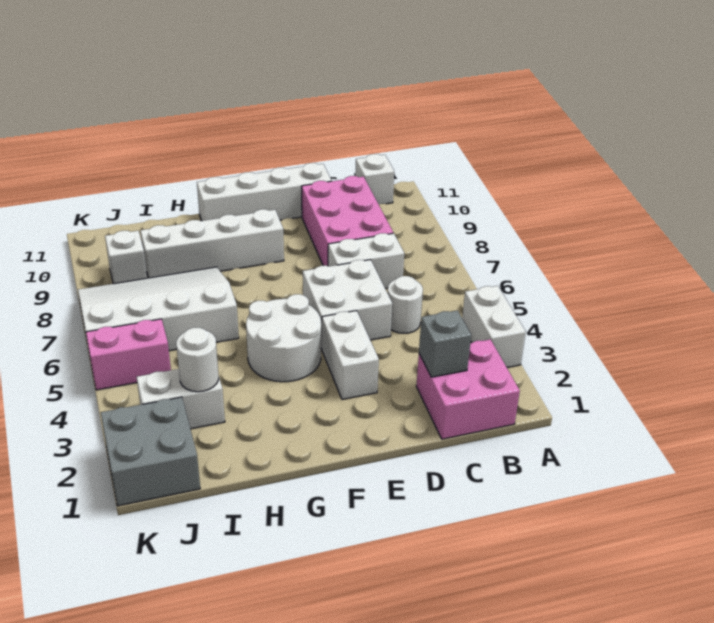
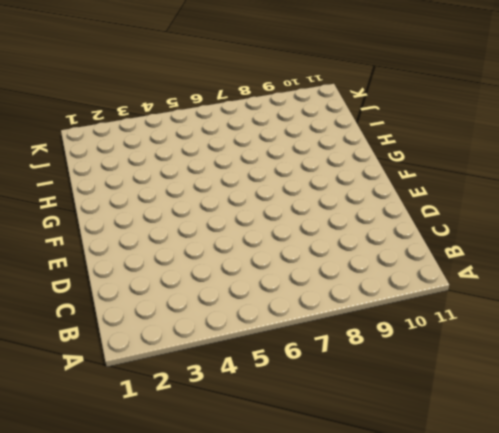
none -> white brick A3:A4 level 1
none -> pink brick B1:C2 level 1
none -> white brick B11 level 1

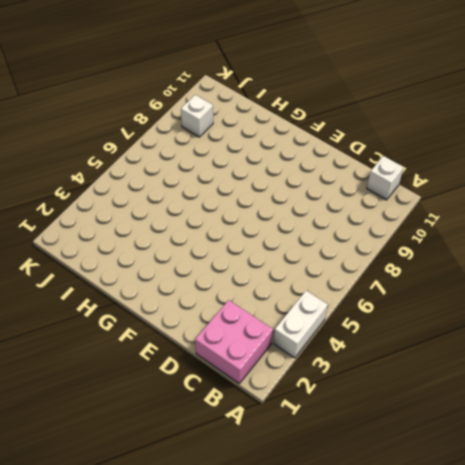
none -> white round brick C5 level 1
none -> white brick C7:D7 level 1
none -> pink brick C8:D10 level 1

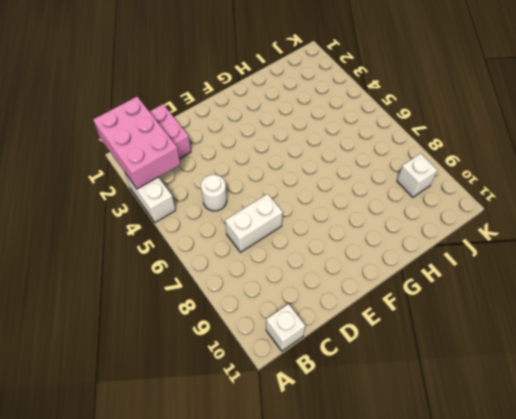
pink brick A1:B3 level 2 -> pink brick C8:D10 level 1
none -> white brick D5:E6 level 1
none -> white brick D11:G11 level 1
none -> white brick E3:E4 level 1

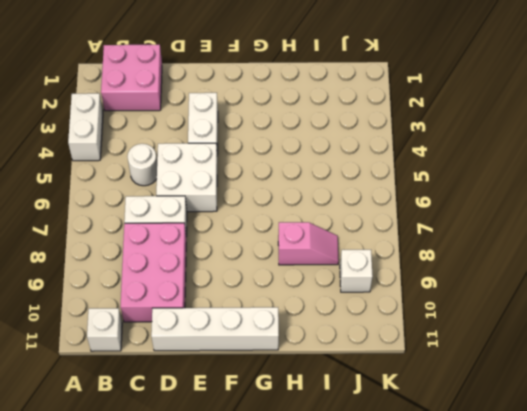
pink slope H8:I8 level 1 top H -> white slope H6:K8 level 1 top 6
none -> white round brick F4:G5 level 1
none -> white brick F9:I9 level 1
none -> white brick I3:J3 level 1

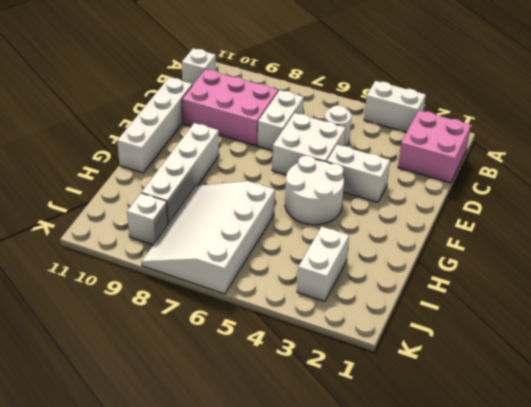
none -> grey brick J1:K2 level 1
none -> pink brick J5:K5 level 1
none -> grey brick C2 level 2

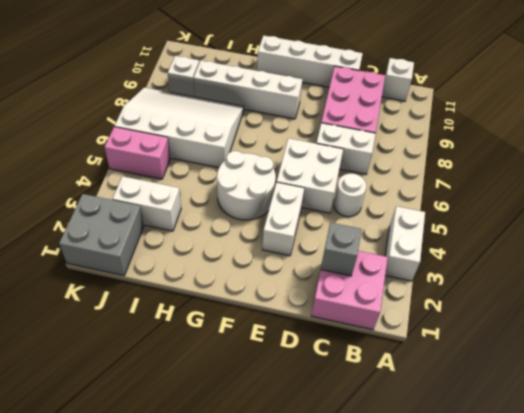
none -> white round brick I3 level 2

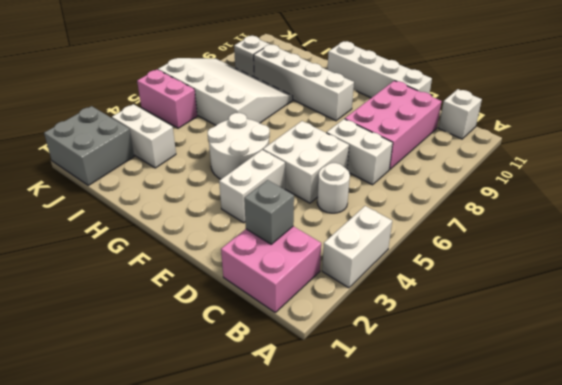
none -> white round brick I3 level 2

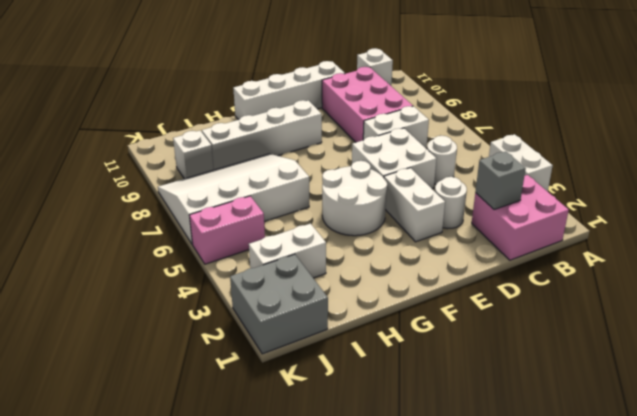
white round brick D3 level 1 -> white round brick I3 level 2

